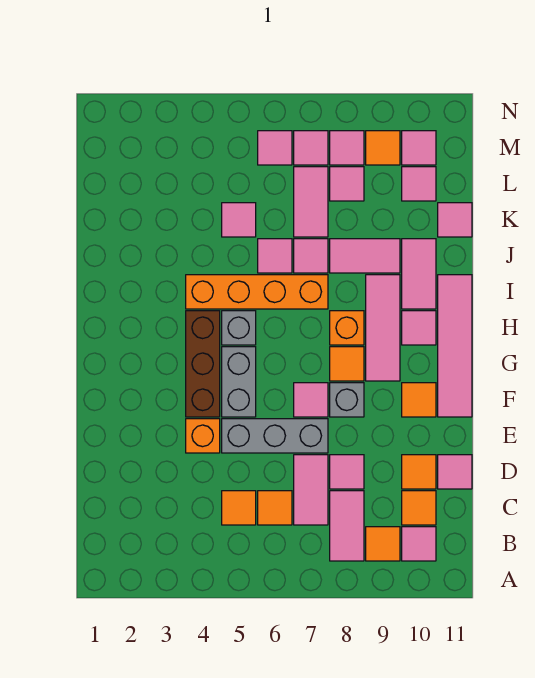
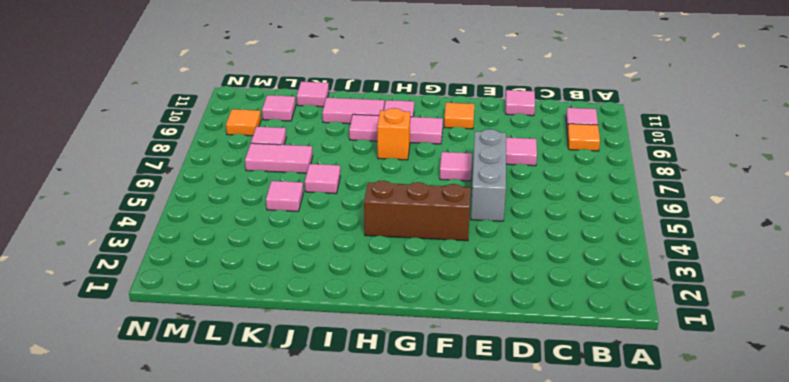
none -> pink tile B8:C8 level 1
none -> orange tile C5 level 1
none -> orange tile C6 level 1
none -> pink tile C7:D7 level 1

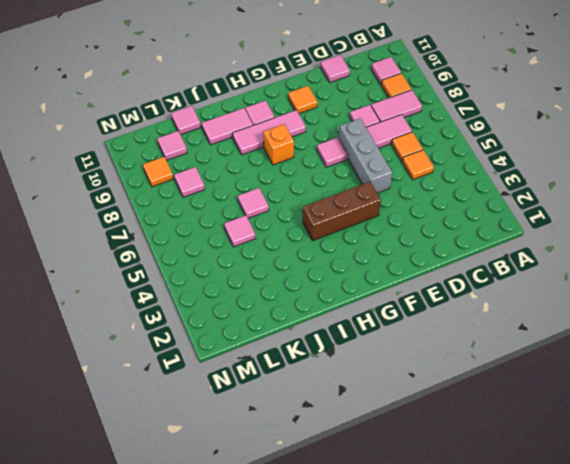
none -> orange tile C10 level 1
none -> orange tile D10 level 1
none -> orange brick E4 level 1
none -> grey brick F5:G5 level 1

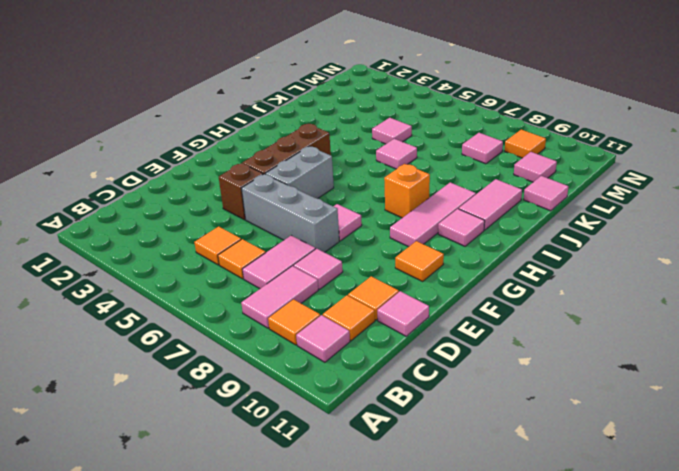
brown brick E4 level 1 -> orange brick E4 level 1
none -> grey brick F8 level 1
none -> pink tile F11:I11 level 1
none -> orange tile G8 level 1
none -> grey brick H5 level 1

